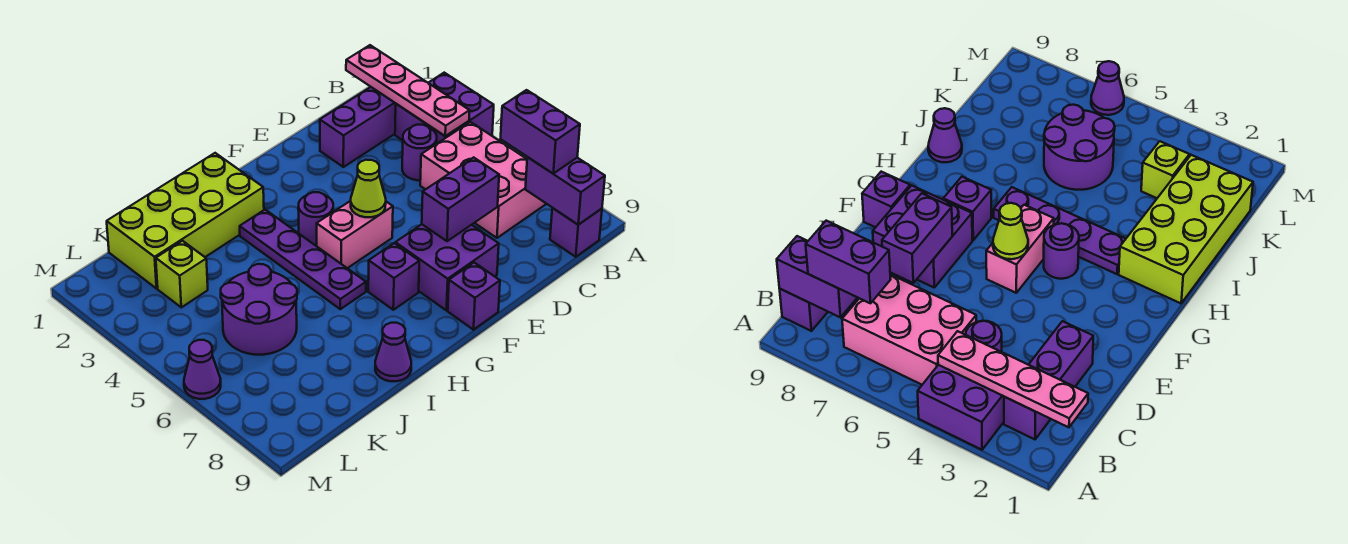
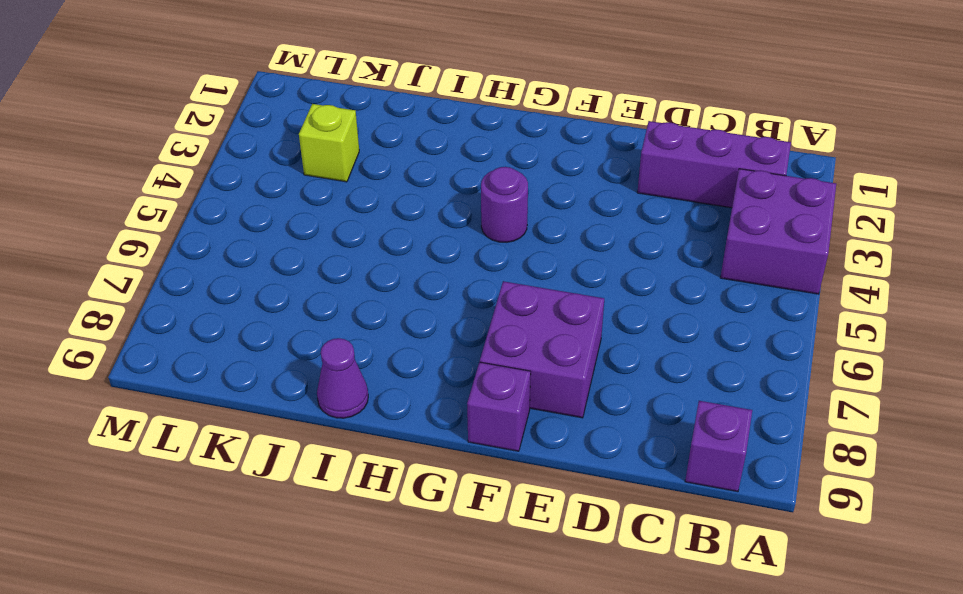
none -> pink brick B5:C7 level 1
none -> purple round brick C4 level 1
none -> pink brick F5:G5 level 1

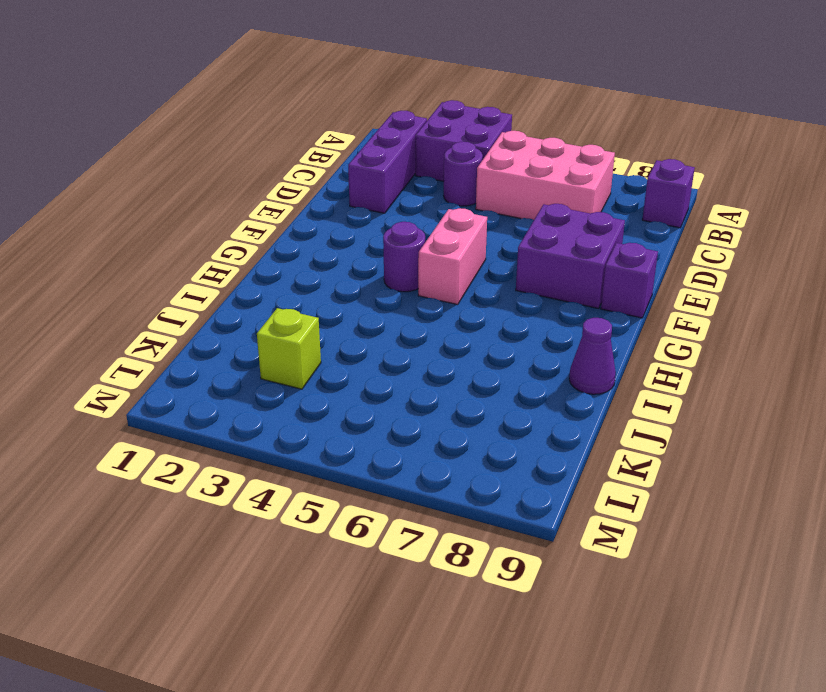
none -> purple brick G7 level 1
none -> lime brick H1:K2 level 1
none -> purple plate H3:H6 level 1

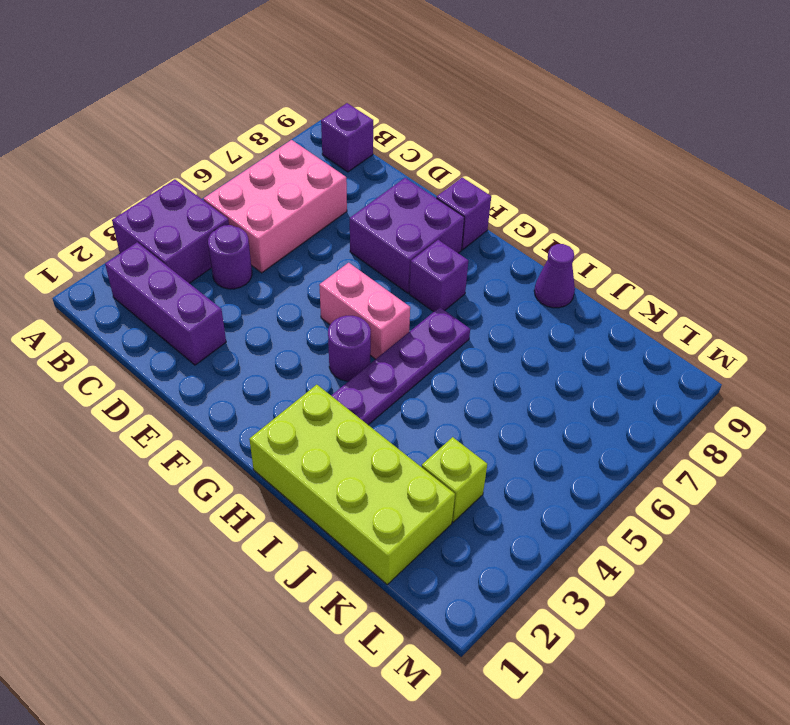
none -> purple round brick J5:K6 level 1
none -> purple cone M6 level 1
none -> pink plate B1:B4 level 2

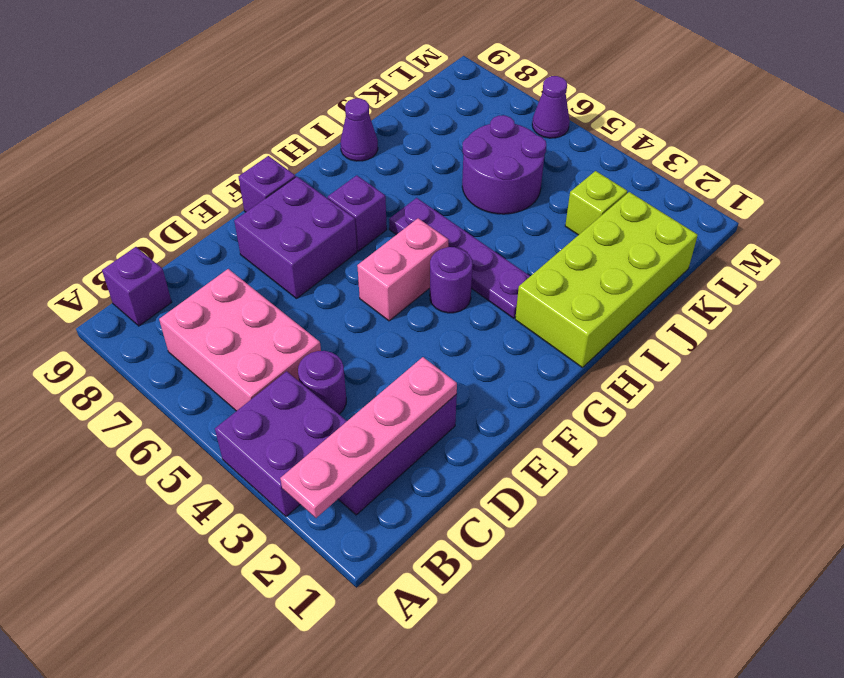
pink plate A2:D2 level 2 -> pink plate B1:B4 level 2
none -> purple brick B8:B9 level 2
none -> purple brick D7:E7 level 2
none -> lime cone F5 level 2

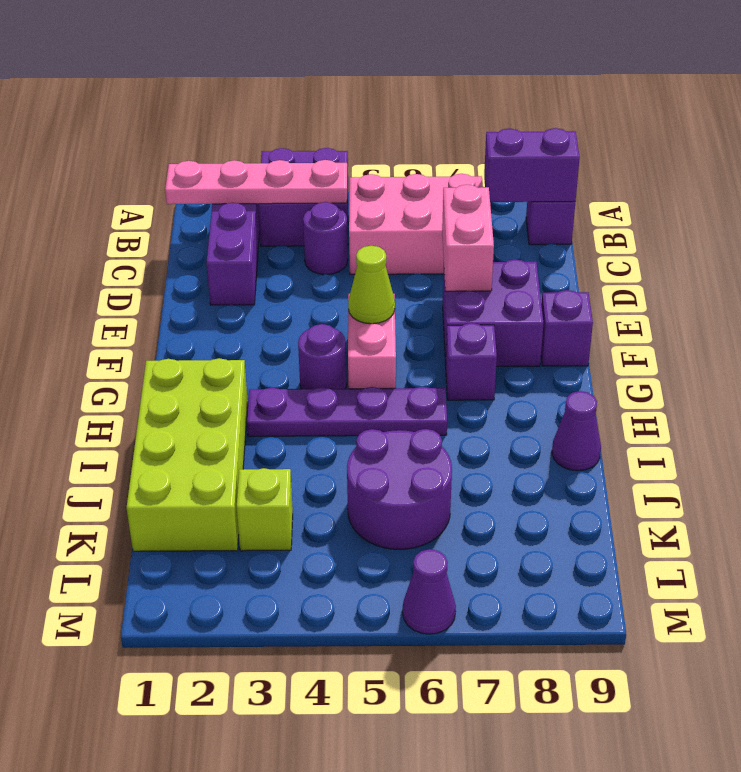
pink brick D7:E7 level 2 -> purple brick D7:E7 level 2
none -> purple brick B7:B8 level 3

